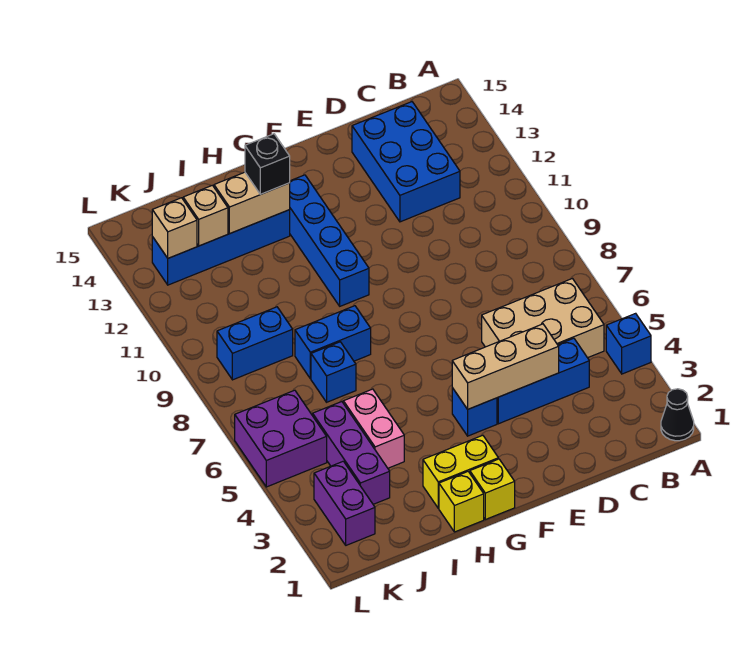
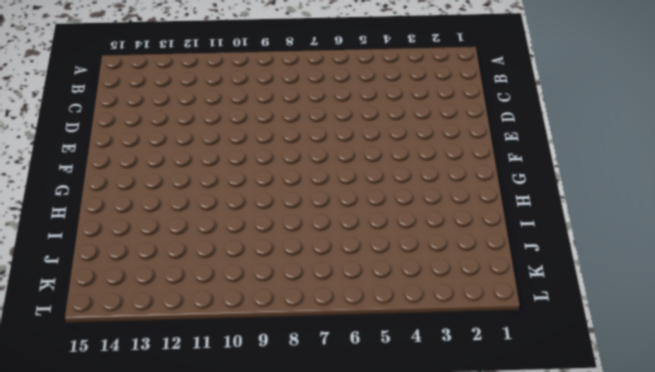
none -> black cone A1 level 1
none -> blue brick A4 level 1
none -> tan brick B5:D6 level 1

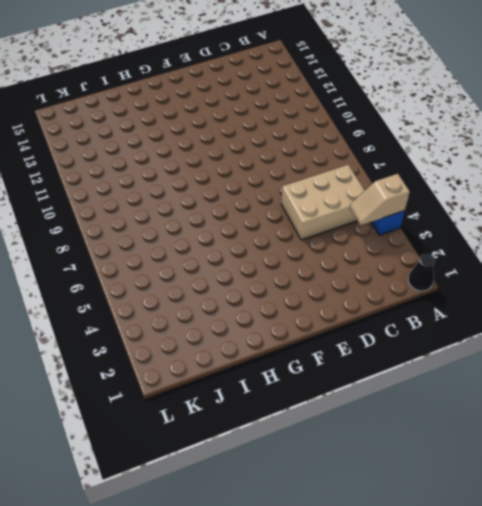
tan slope A4:B4 level 2 top A -> none
none -> blue brick C4:E4 level 1
none -> blue brick C12:D14 level 1
none -> blue brick F4 level 1

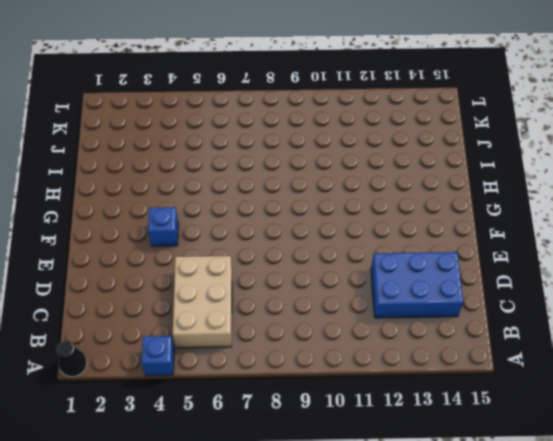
none -> blue brick C4:E4 level 1
none -> yellow brick G1 level 1
none -> yellow brick G2:H2 level 1

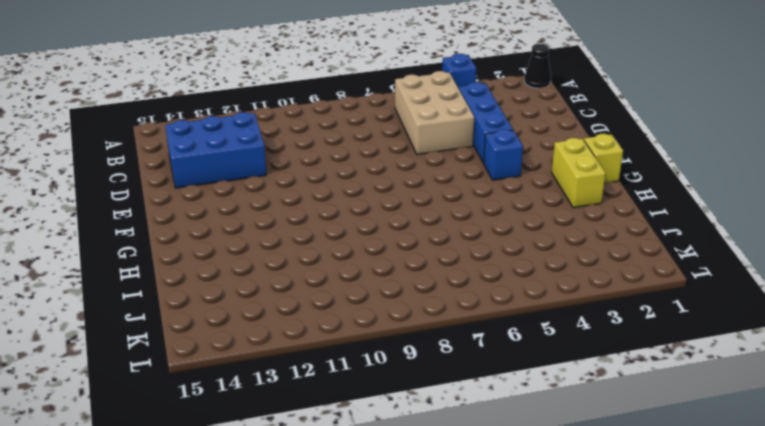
none -> blue brick G10:G13 level 1
none -> yellow brick H1 level 1
none -> blue brick H8:I8 level 1

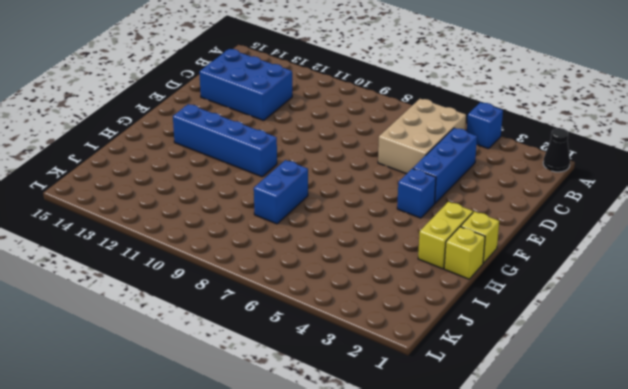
none -> blue brick H13:K13 level 1
none -> pink brick I4:I5 level 1
none -> blue brick I7 level 1

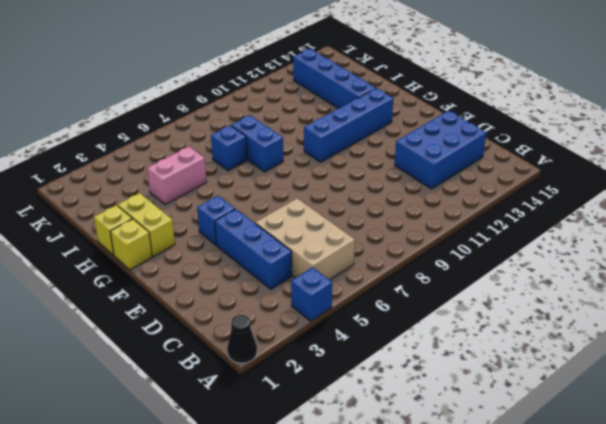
none -> purple brick J3:J5 level 1
none -> blue brick J9:K9 level 1
none -> purple brick K2:K3 level 1

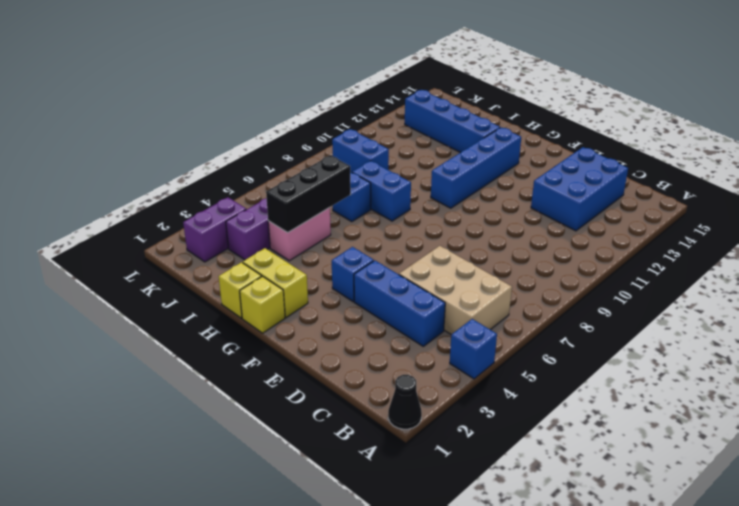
black brick I4:I6 level 2 -> none
none -> purple brick K5:L6 level 1
none -> tan brick D4:F4 level 2
none -> tan brick H13:I13 level 2

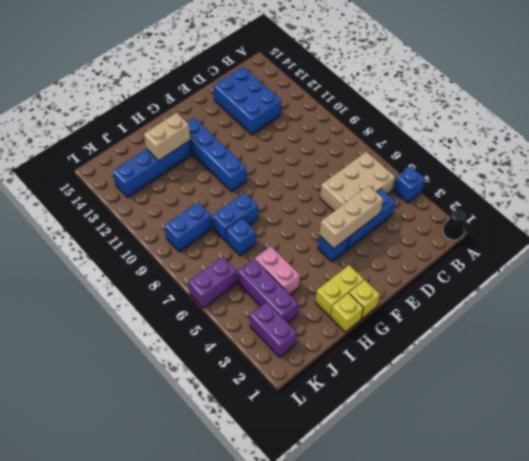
purple brick K6:L6 level 1 -> purple brick K5:L6 level 1
none -> tan brick J13 level 2
none -> tan brick K13 level 2
none -> black brick H13 level 3

